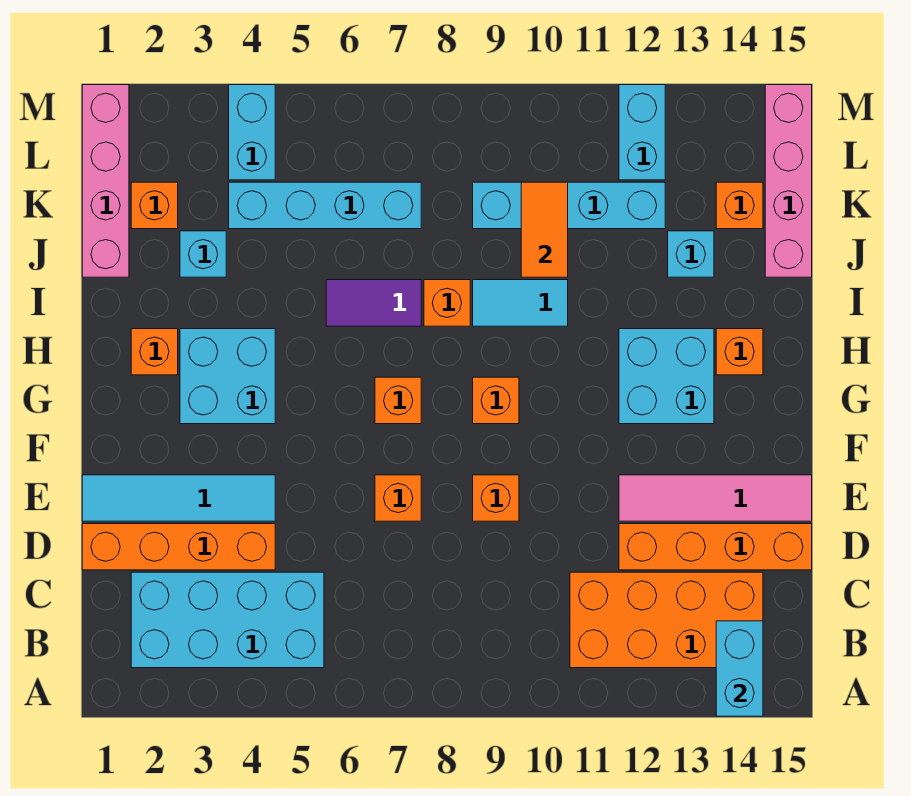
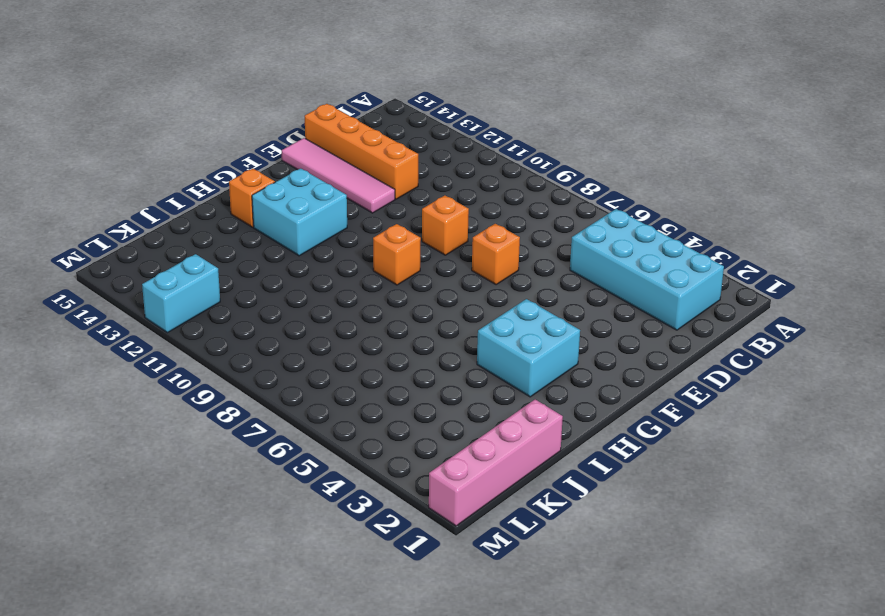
none -> orange brick B11:C14 level 1
none -> orange brick D1:D4 level 1
none -> cyan tile E1:E4 level 1

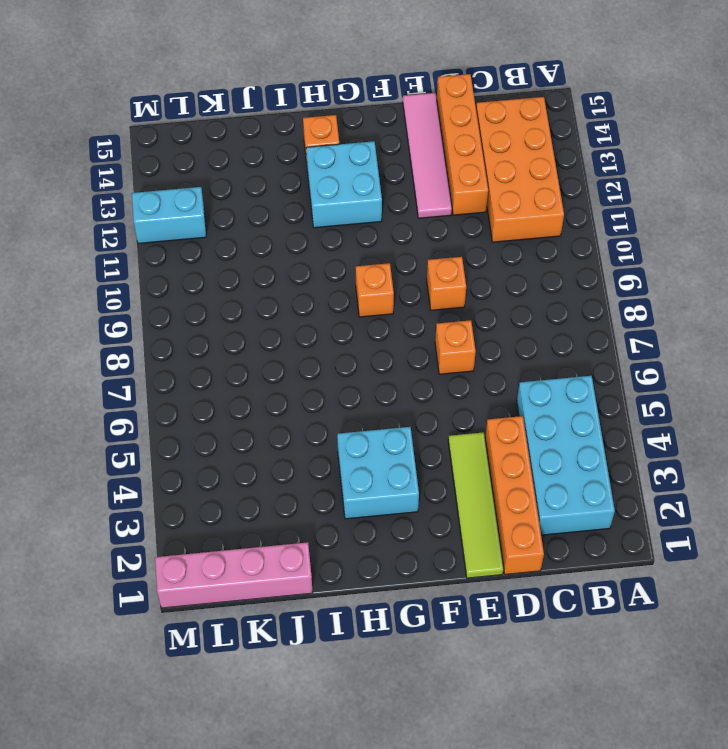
lime tile E1:E4 level 1 -> cyan tile E1:E4 level 1
none -> orange brick G7 level 1
none -> orange brick H2 level 1
none -> purple tile I6:I7 level 1

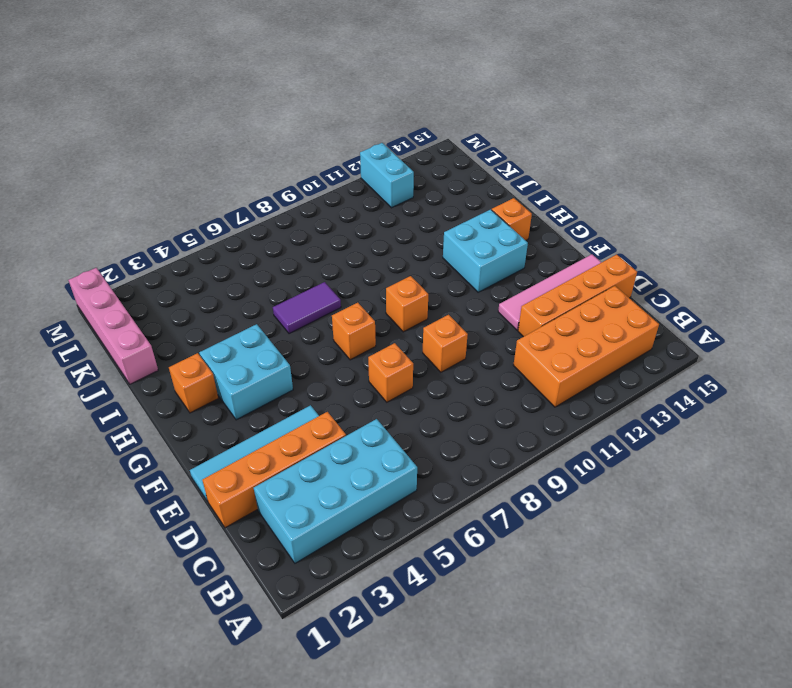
none -> orange brick I8 level 1
none -> cyan tile I9:I10 level 1
none -> cyan brick J3 level 1

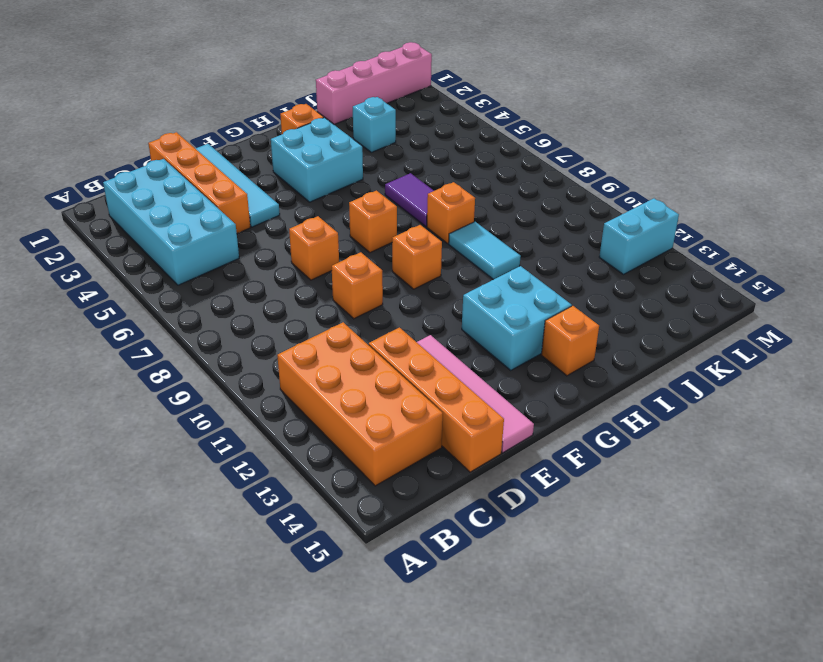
none -> cyan brick J13 level 1
none -> pink brick J15:M15 level 1
none -> orange brick K2 level 1

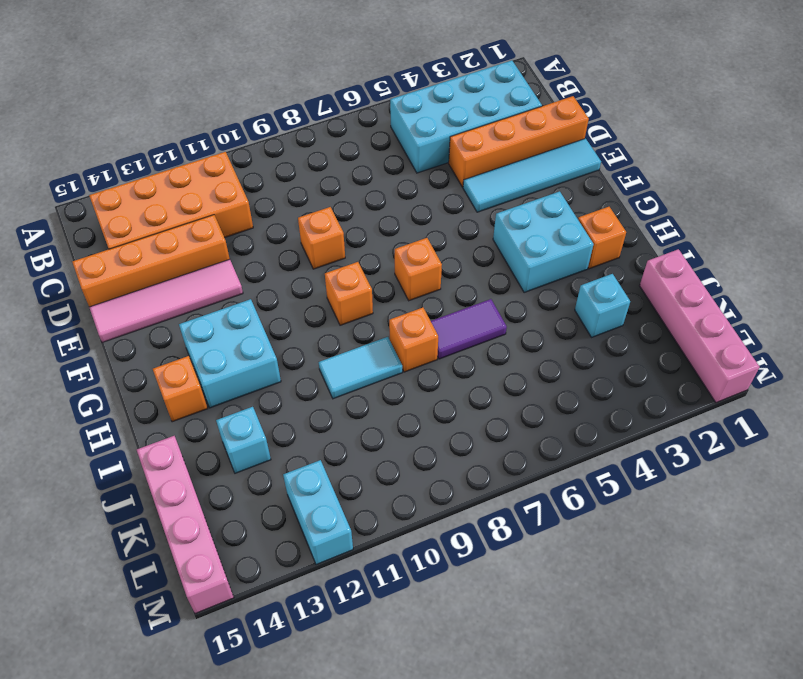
none -> orange brick E7 level 1
none -> orange brick K2 level 1
none -> cyan brick K4:K7 level 1

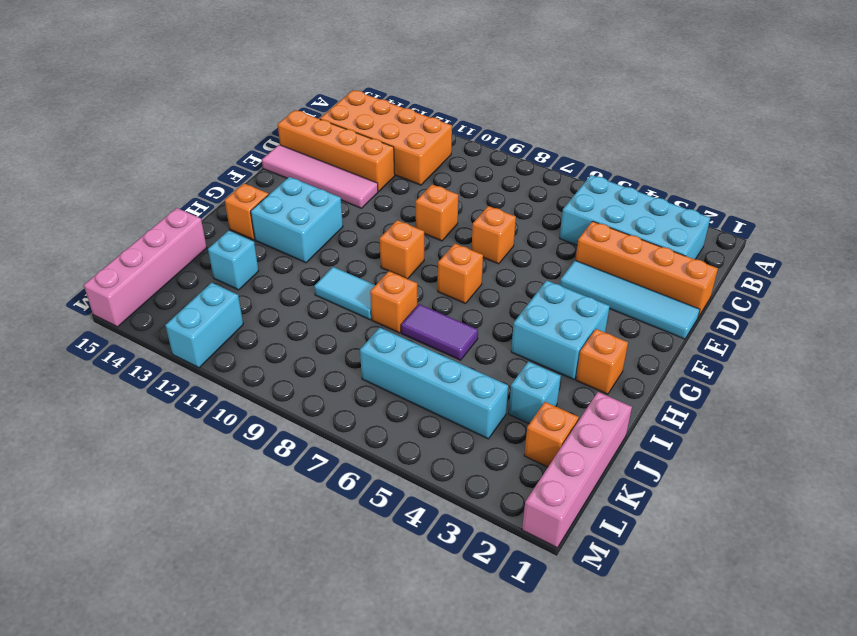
none -> cyan brick K9:K12 level 1
none -> orange brick K14 level 1
none -> cyan brick L4:M4 level 1

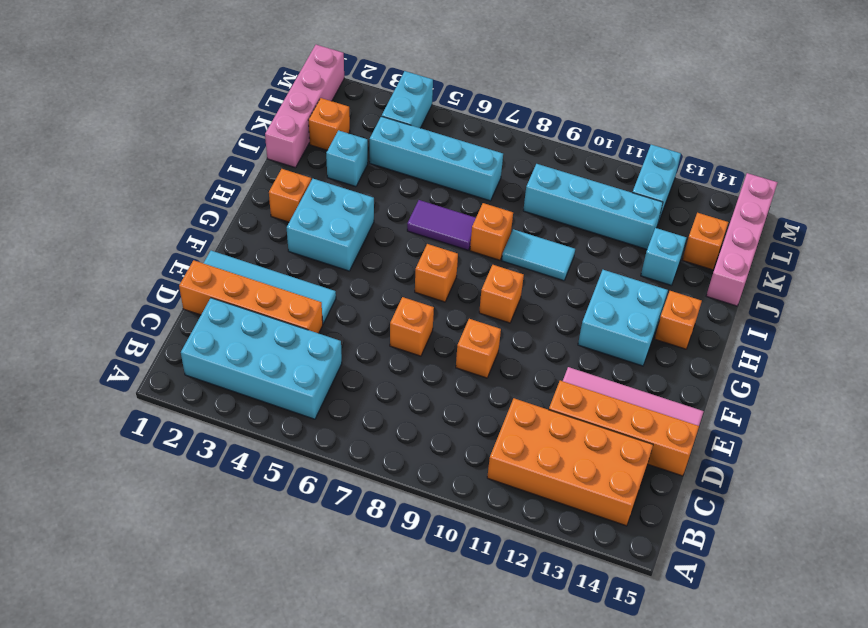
none -> cyan brick A14:B14 level 2
none -> orange tile J10:K10 level 2

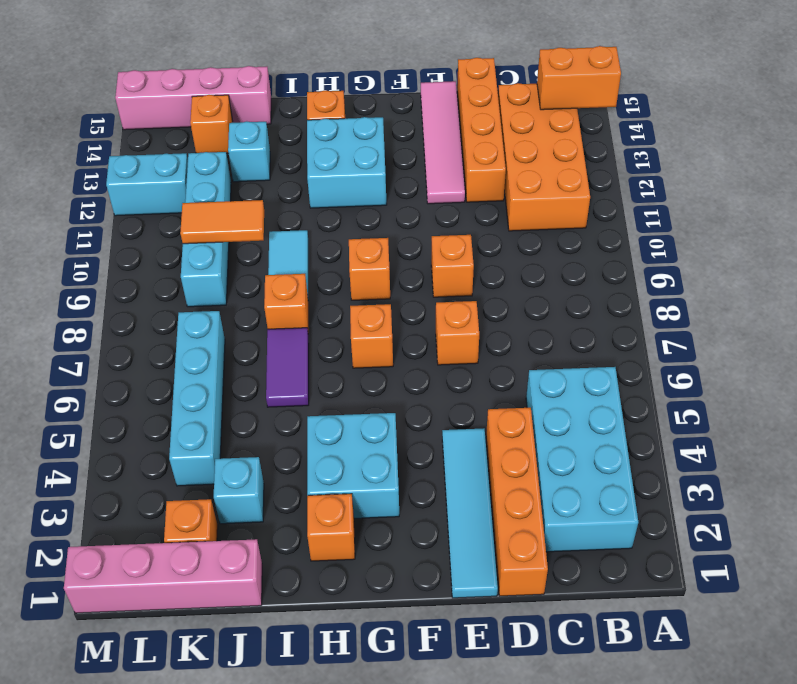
orange brick A14:B14 level 2 -> cyan brick A14:B14 level 2
none -> cyan brick L4:M4 level 1

